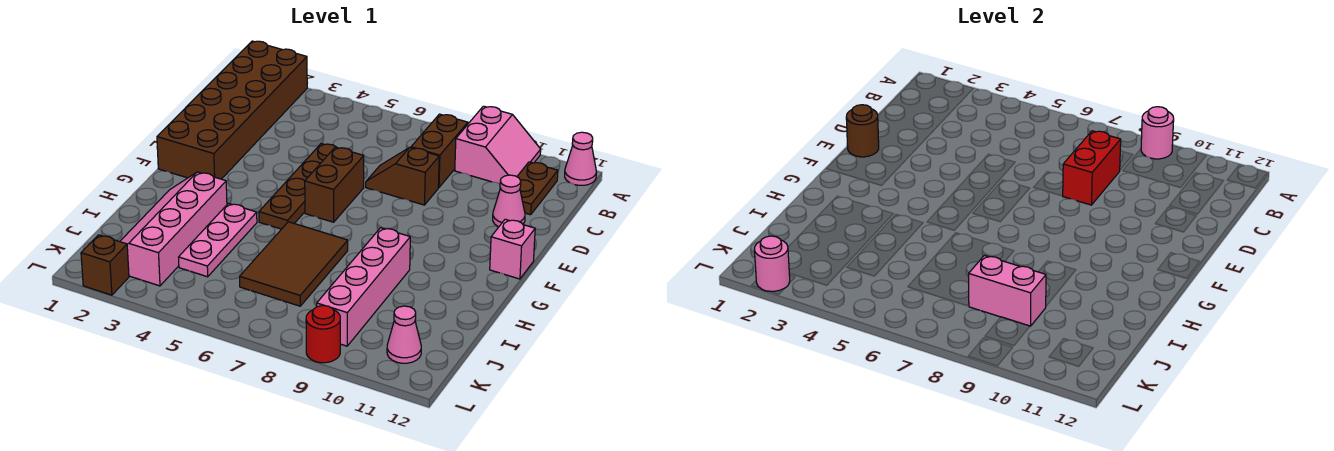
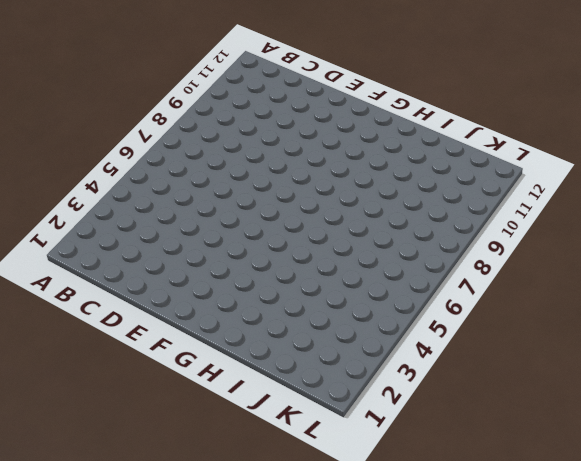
none -> brown brick A1:F2 level 1
none -> pink slope A9:B10 level 1 top 9
none -> pink cone A12 level 1

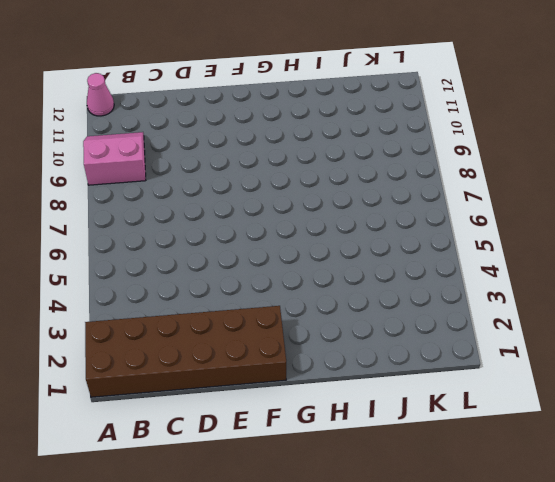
none -> brown brick B8:C8 level 1
none -> brown plate B11:C11 level 1
none -> brown plate D5:G5 level 1

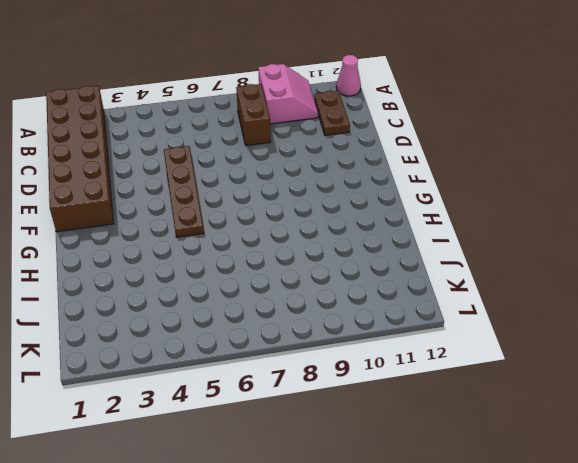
none -> brown slope D7:D8 level 1 top 8
none -> pink cone D11 level 1
none -> brown brick E6:F6 level 1

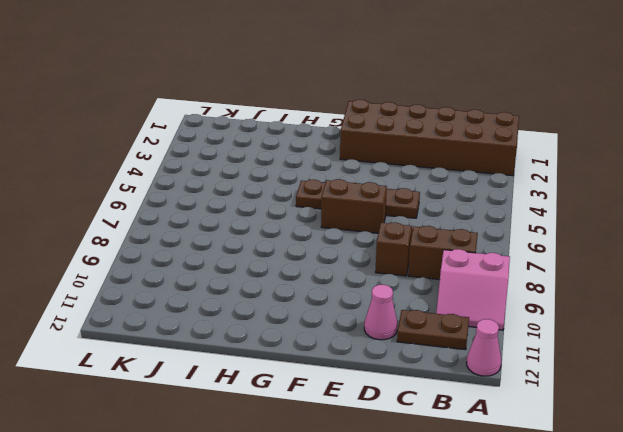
none -> pink brick F12 level 1
none -> pink slope H2:K3 level 1 top 3
none -> pink plate H4:J4 level 1

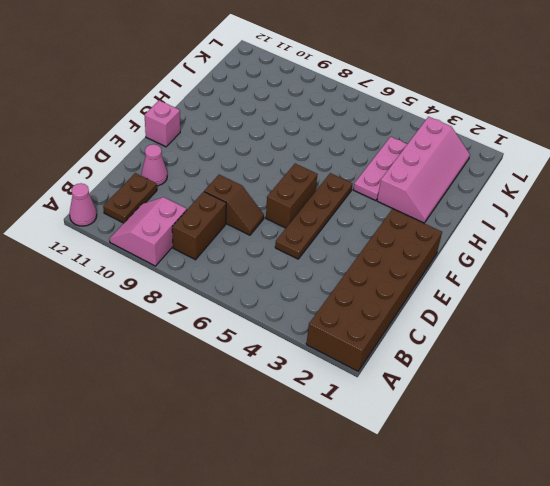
none -> brown tile H6:J7 level 1
none -> pink brick H9:K9 level 1
none -> pink cone K11 level 1

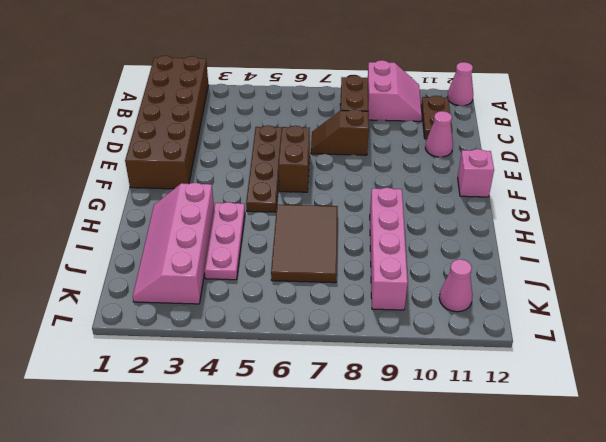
none -> brown brick L2 level 1
none -> red round brick L9 level 1
none -> pink round brick A9 level 2

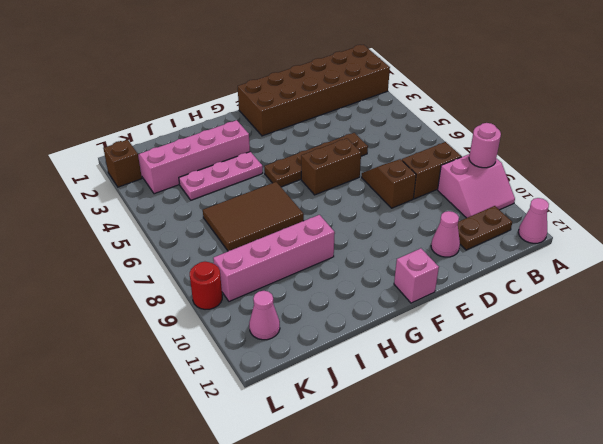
none -> red brick C8:D8 level 2
none -> brown round brick E1 level 2
none -> pink brick J8:J9 level 2

